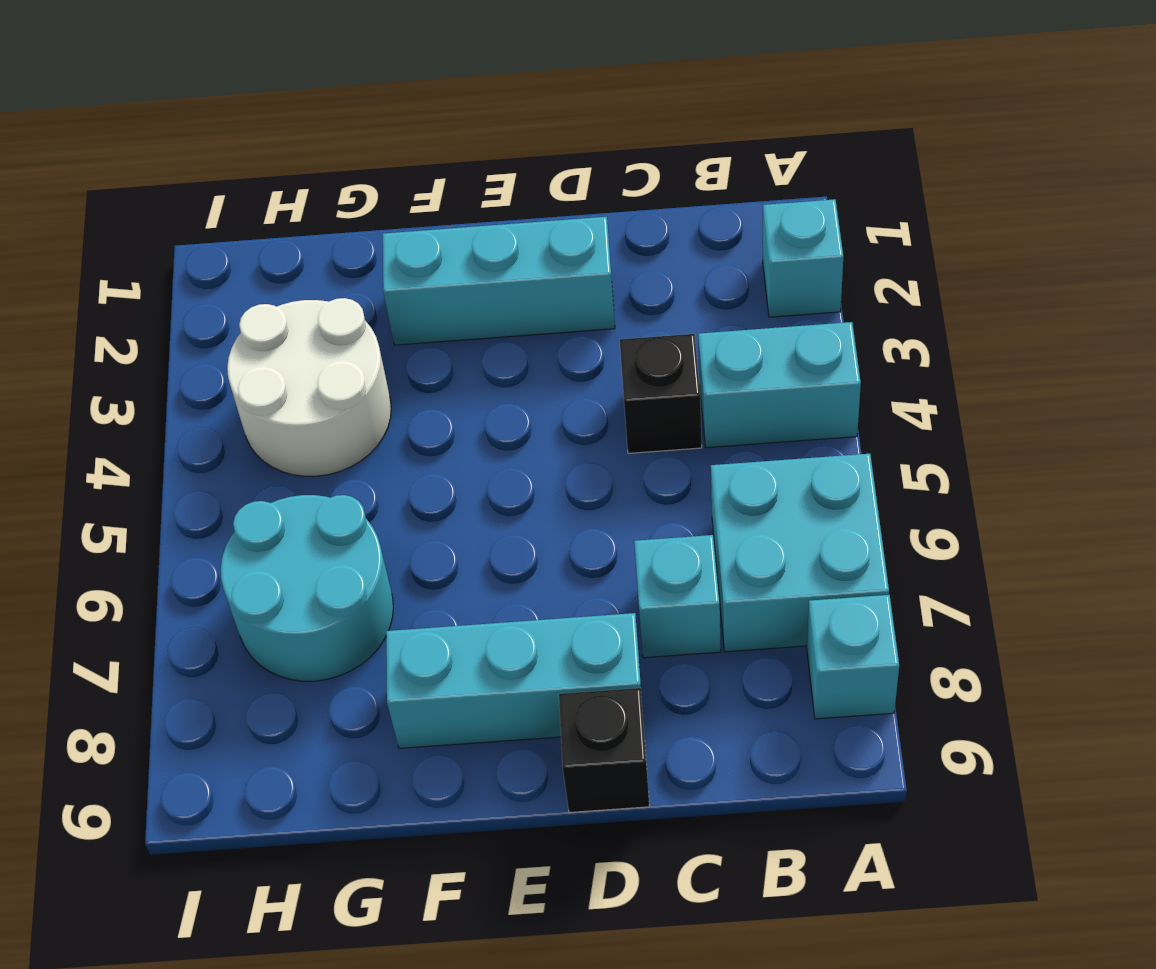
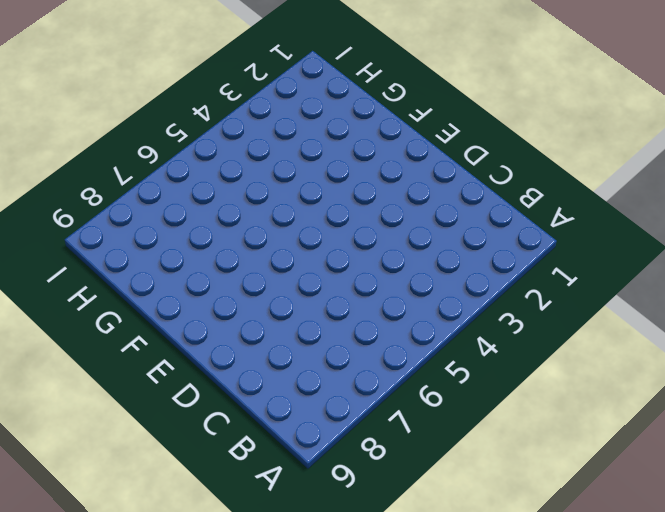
none -> cyan brick A2 level 1
none -> cyan brick A4:B4 level 1

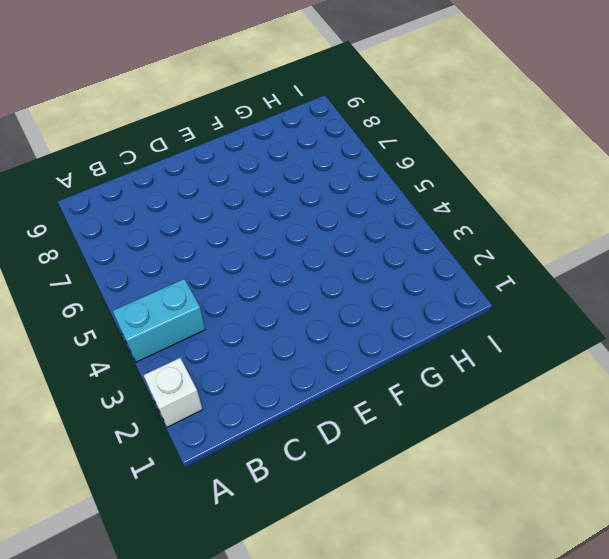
white brick A2 level 1 -> cyan brick A2 level 1
none -> cyan brick A6:B7 level 1
none -> cyan brick A8 level 1

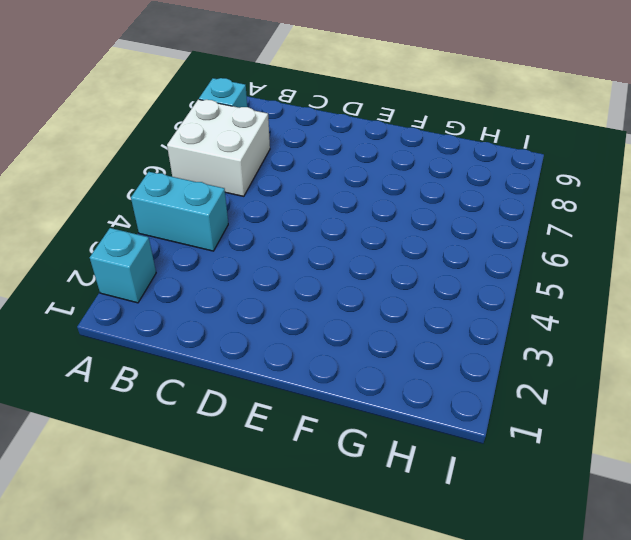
white brick A6:B7 level 1 -> cyan brick A6:B7 level 1
none -> black brick C4 level 1
none -> cyan brick C7 level 1

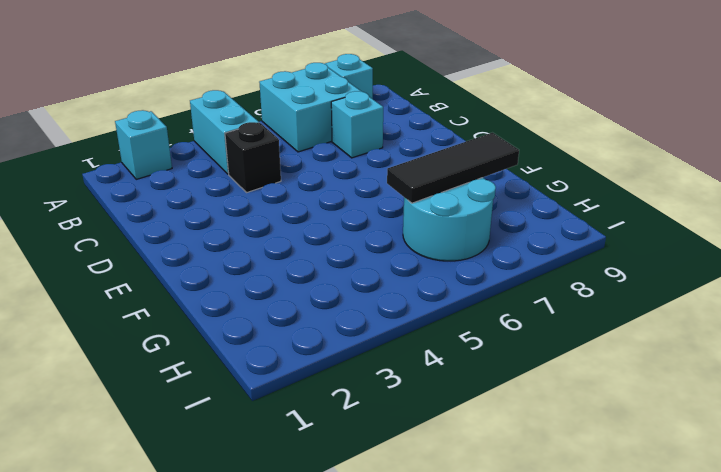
black tile G6:G8 level 2 -> none
none -> cyan brick D2:F2 level 1
none -> cyan brick D8:F8 level 1

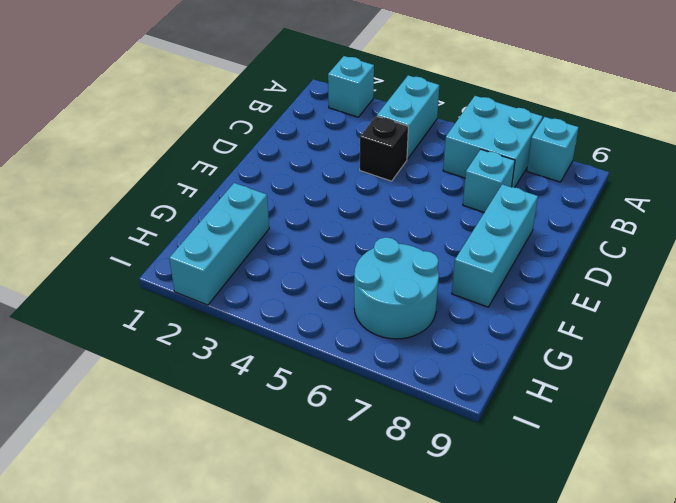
cyan brick G2:I2 level 1 -> cyan brick D2:F2 level 1
none -> black brick D9 level 1
none -> white round brick G3:H4 level 1

